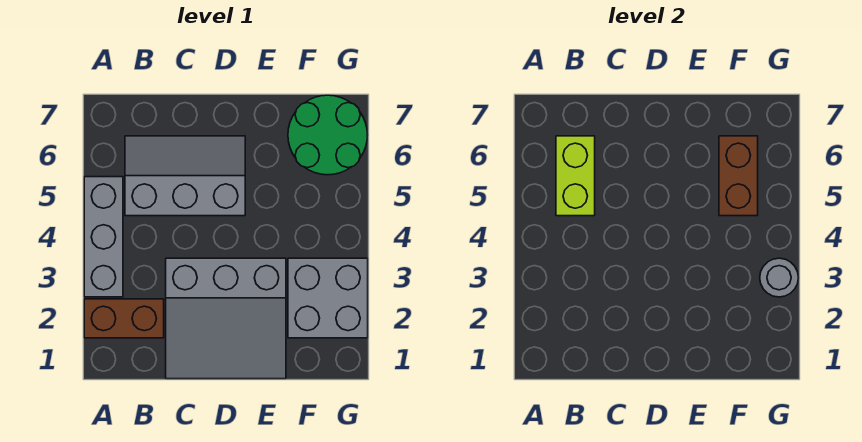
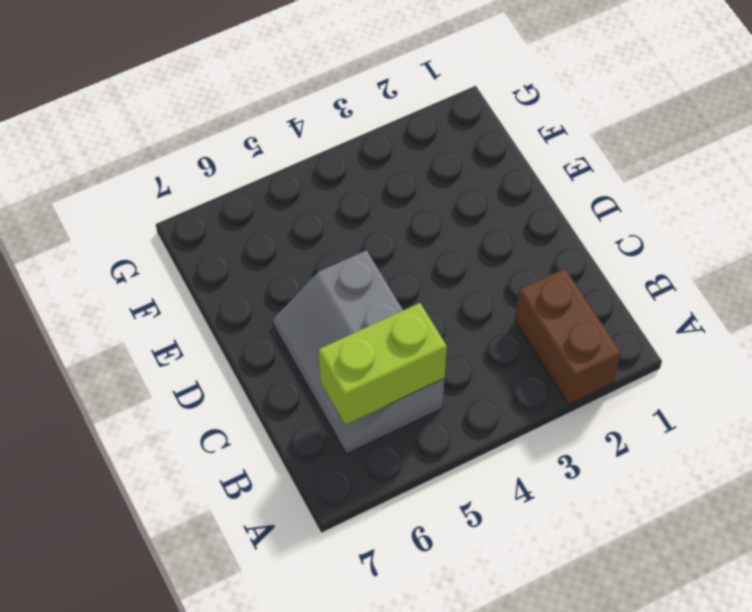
none -> grey brick A3:A5 level 1
none -> grey slope C1:E3 level 1 top 3

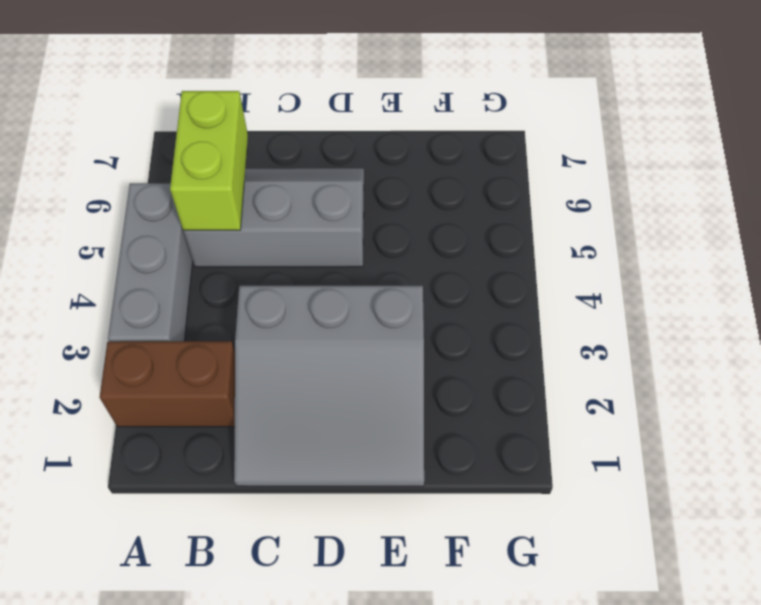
none -> grey brick F2:G3 level 1
none -> green round brick F6:G7 level 1

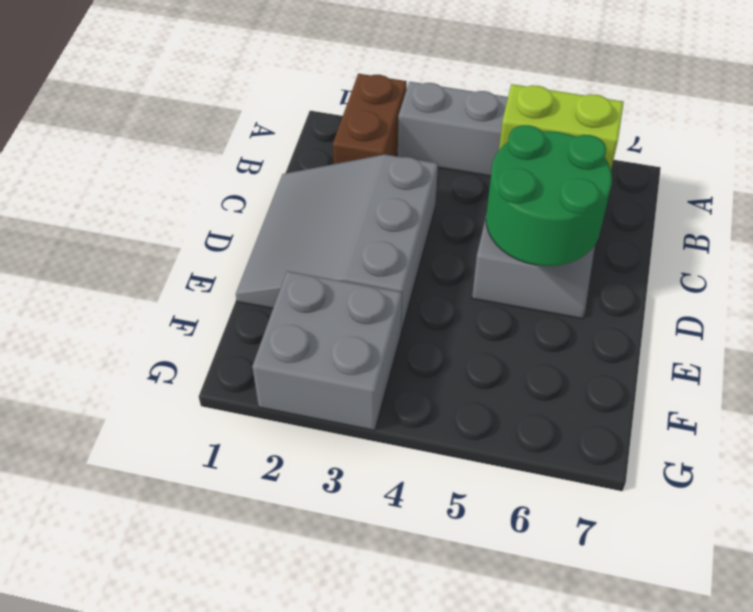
green round brick C5:D6 level 2 -> green round brick F6:G7 level 1
none -> brown brick F5:F6 level 2
none -> grey round brick G3 level 2

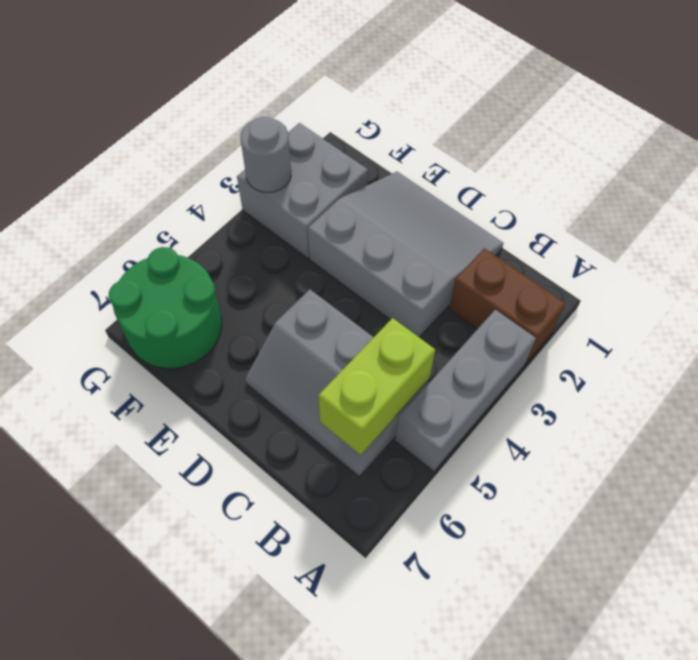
none -> brown brick F5:F6 level 2

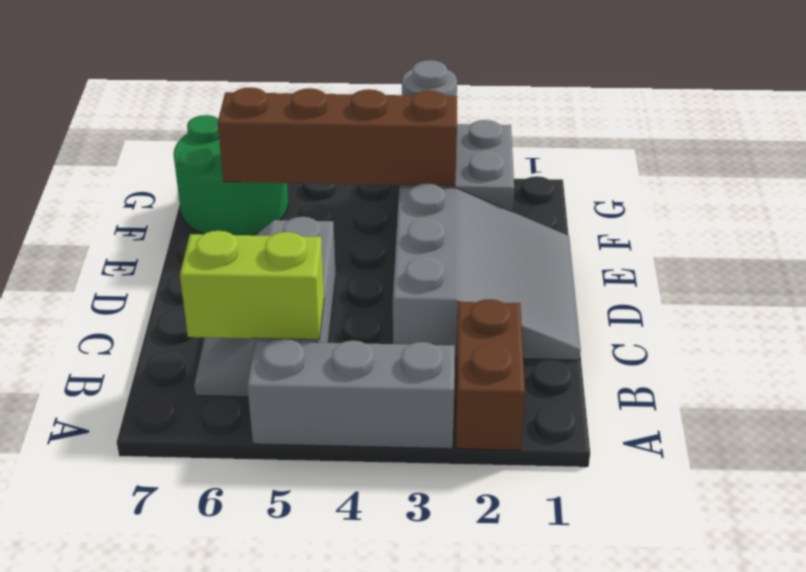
brown brick F3:F6 level 2 -> brown brick F5:F6 level 2

